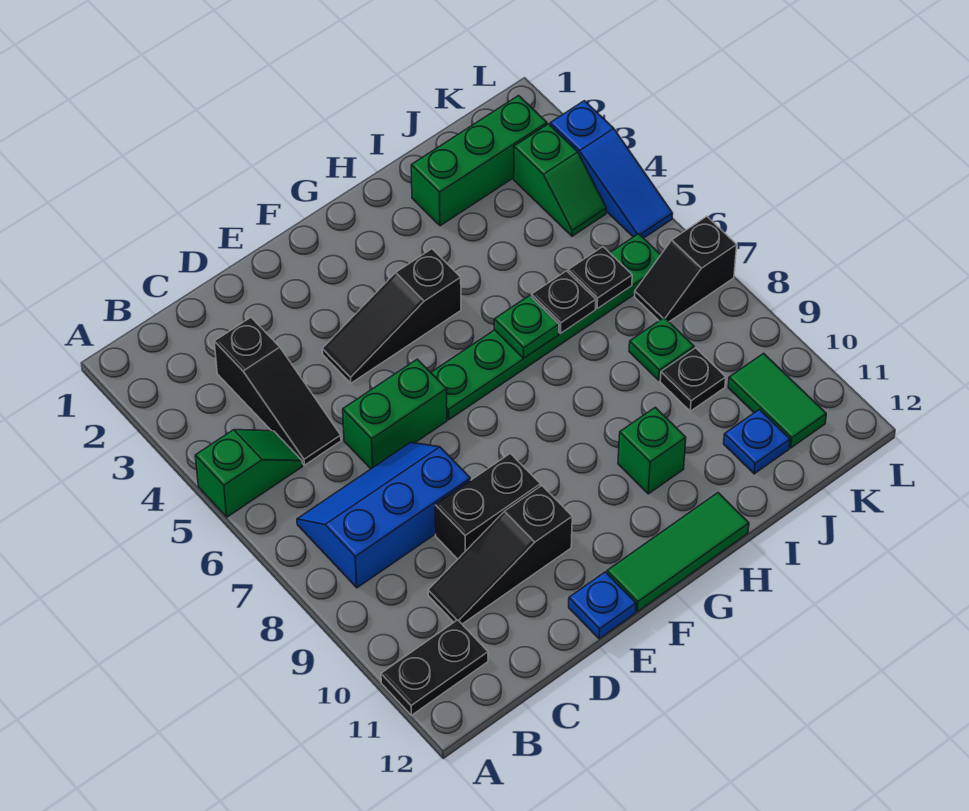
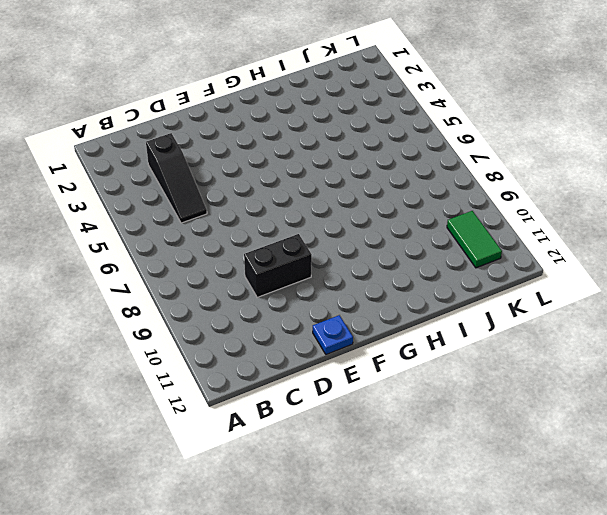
none -> green slope A5:B5 level 1 top A
none -> black plate A11:B11 level 1
none -> blue slope B7:D8 level 1 top 8

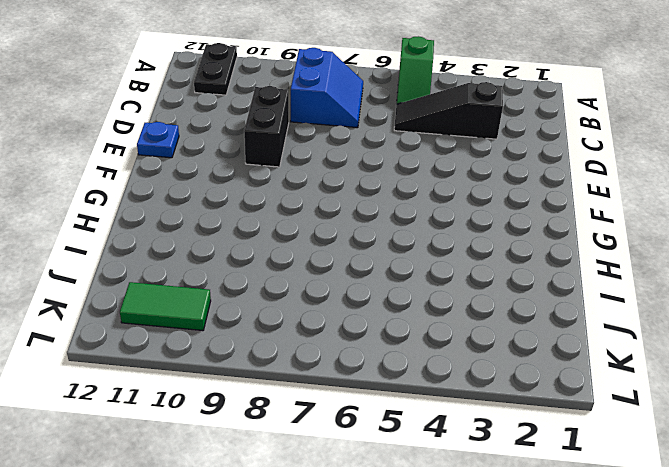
blue slope B7:C8 level 1 top 8 -> blue slope B7:D8 level 1 top 8
none -> black slope C10:E10 level 1 top E
none -> green brick D6:E6 level 1
none -> black slope E4:G4 level 1 top G

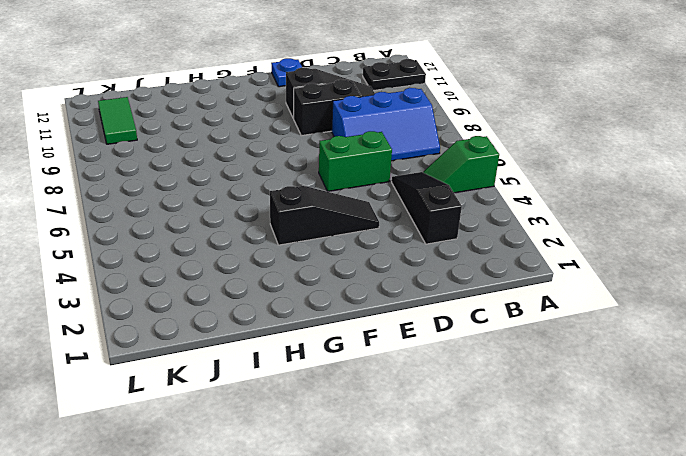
none -> green plate F6:K6 level 1
none -> green tile F12:H12 level 1
none -> green brick H10 level 1

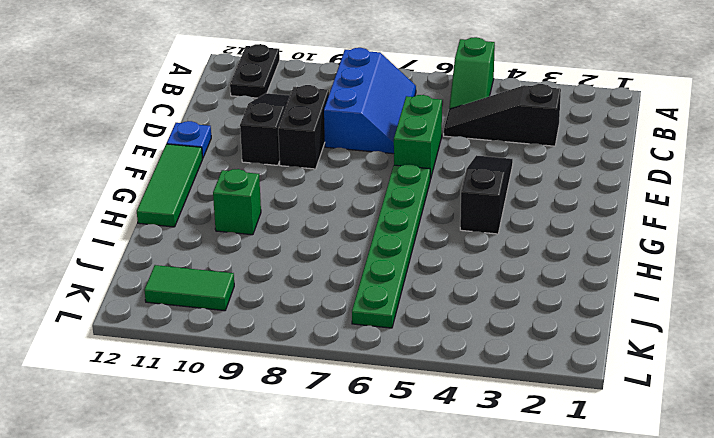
none -> green brick I2:K2 level 1
none -> green plate J8 level 1
none -> black plate J9 level 1

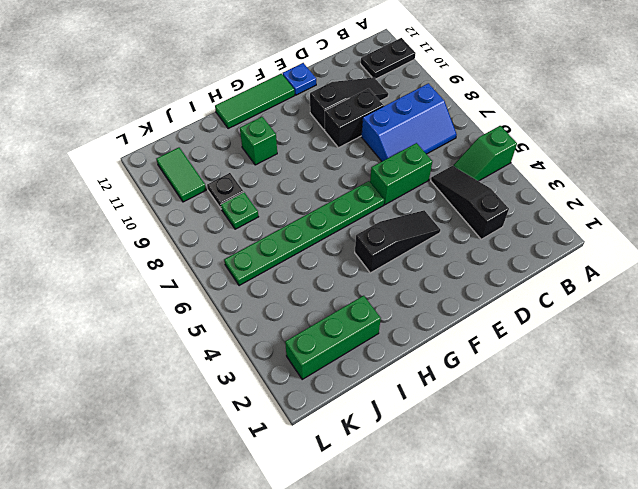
none -> blue plate J11 level 1
none -> green slope K3:K4 level 1 top 3
none -> black slope K7:L7 level 1 top L

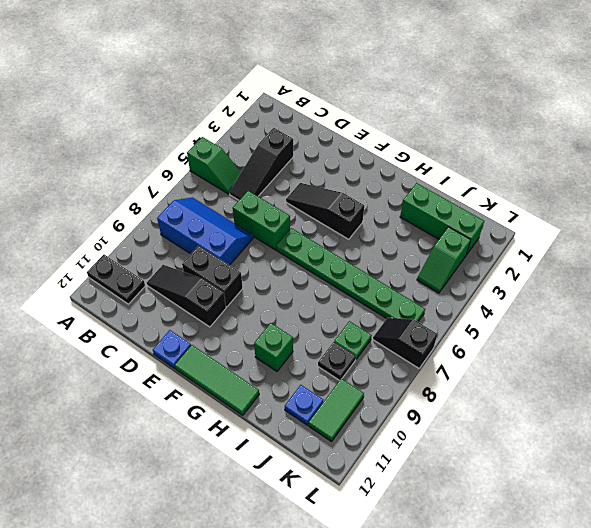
none -> blue slope L3:L5 level 1 top 3
none -> green plate H6 level 2
none -> black plate I6 level 2

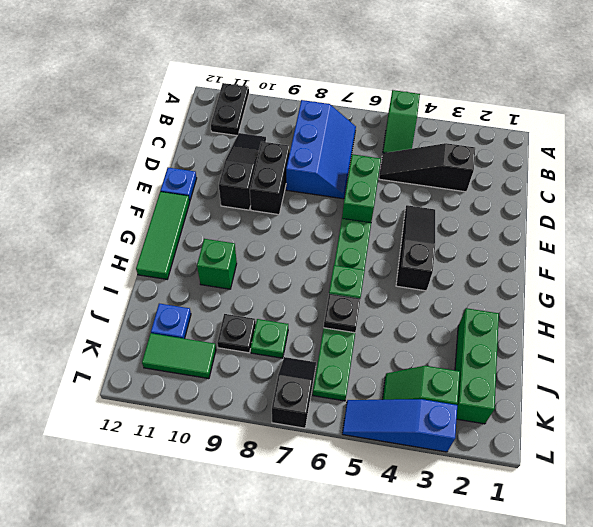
none -> black plate J6 level 2

